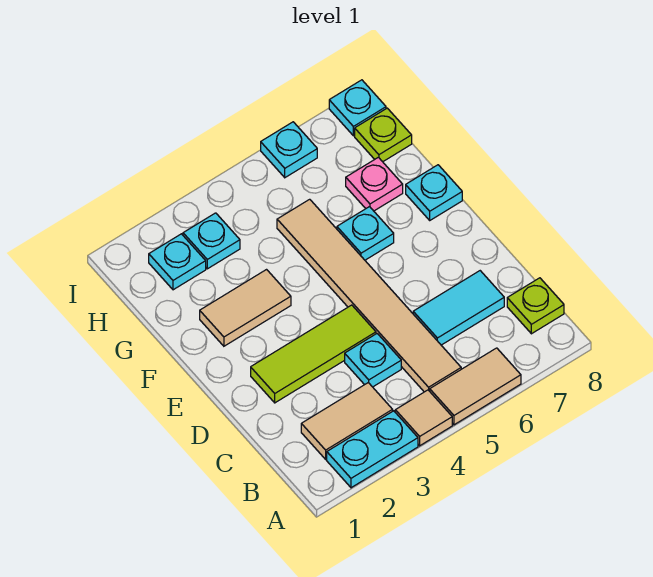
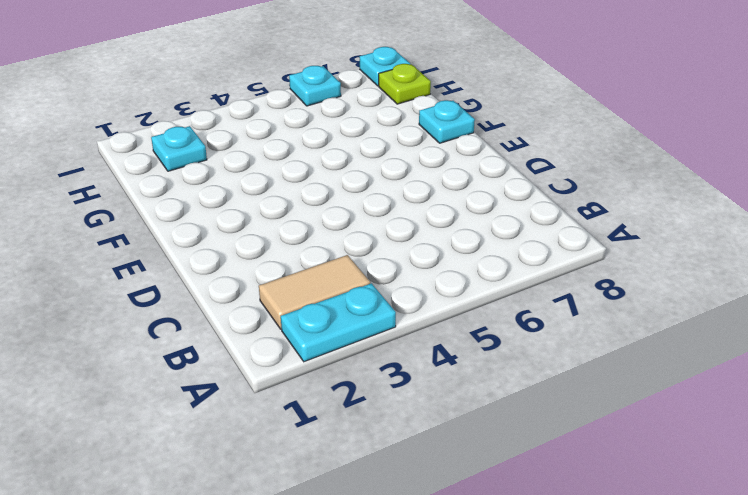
none -> tan tile A4 level 1
none -> tan tile A5:A6 level 1
none -> tan tile B5:G5 level 1

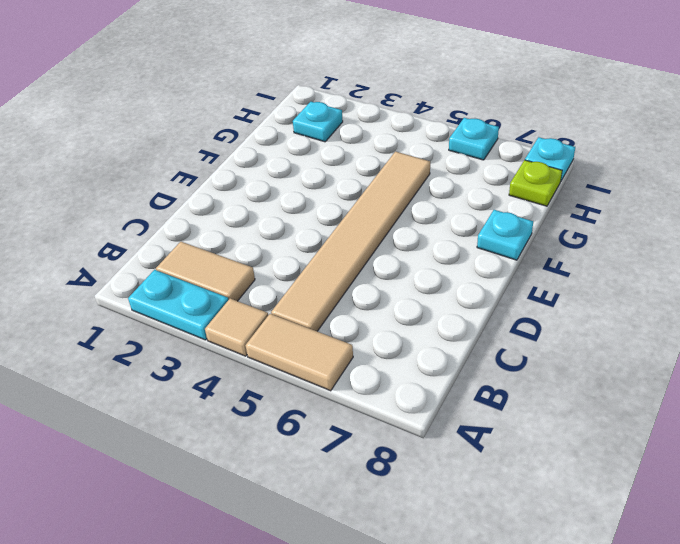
none -> lime plate B8 level 1
none -> cyan plate C4 level 1
none -> cyan tile C6:C7 level 1

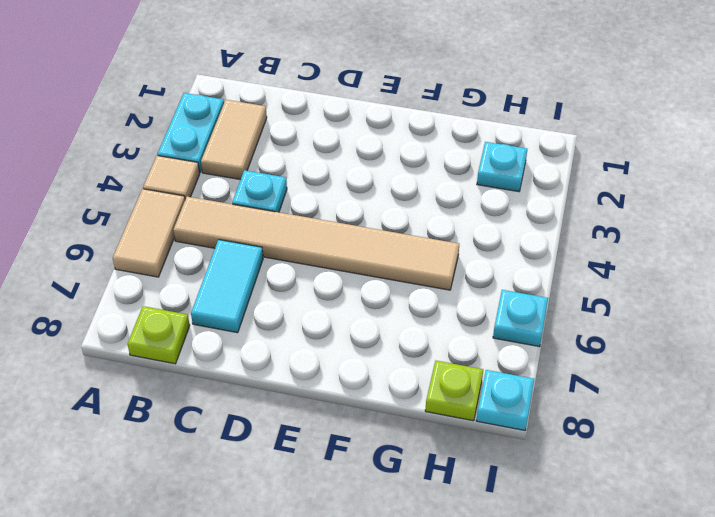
none -> lime tile D2:D4 level 1
none -> tan tile F2:F3 level 1
none -> cyan plate F6 level 1

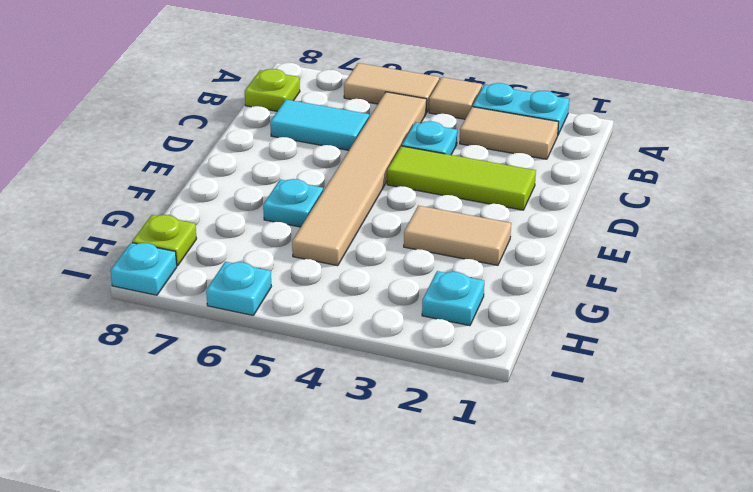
none -> cyan plate F8 level 1
none -> pink plate G7 level 1
none -> cyan plate H3 level 1

